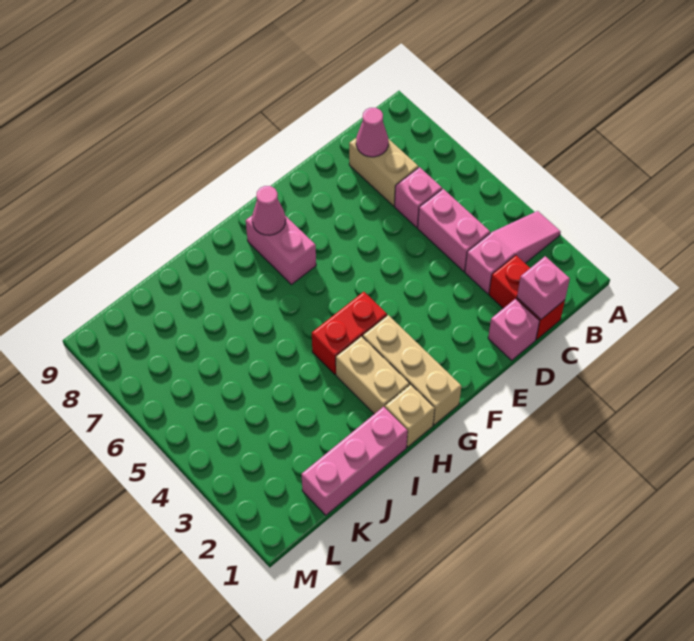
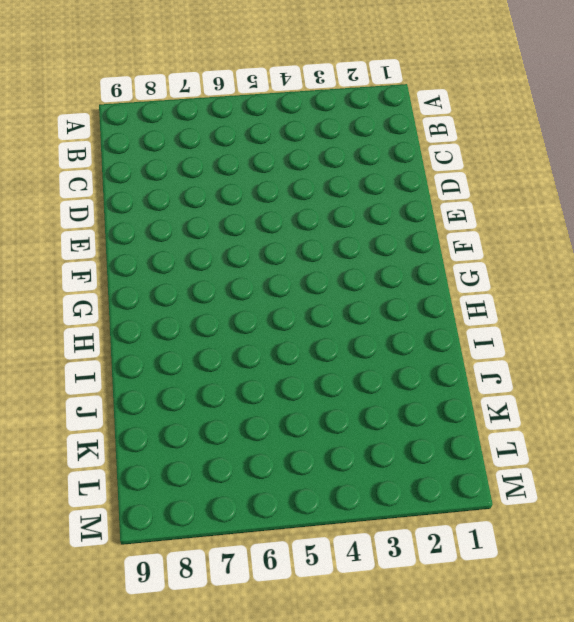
none -> pink slope A3:C3 level 1 top C
none -> red brick C1:C2 level 1
none -> pink brick C4:C5 level 1

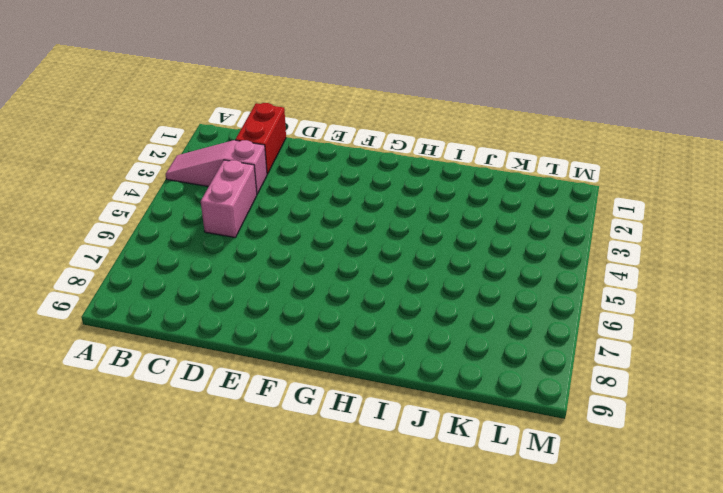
none -> pink brick C6 level 1
none -> tan brick C7:C8 level 1
none -> pink brick D1 level 1

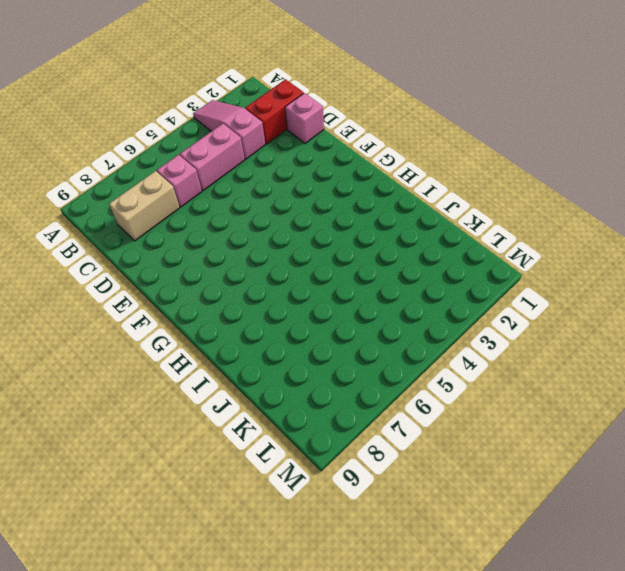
none -> tan brick G1:G3 level 1
none -> red brick G4:H4 level 1
none -> pink brick G7:G8 level 1

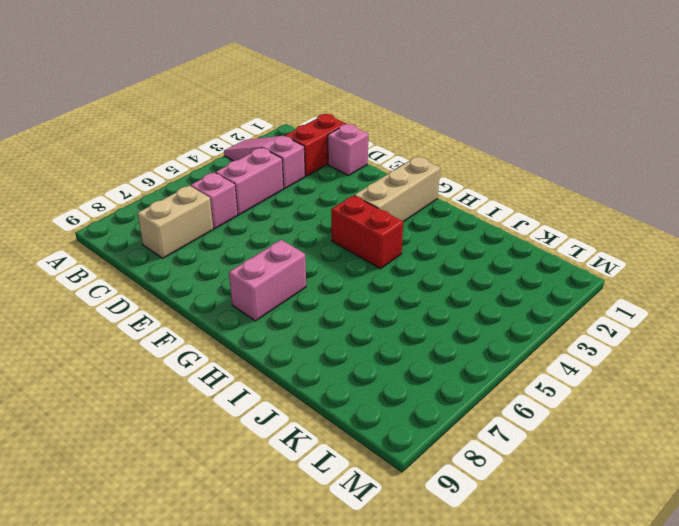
none -> tan brick H1 level 1
none -> tan brick H2:H3 level 1
none -> pink brick I1:K1 level 1

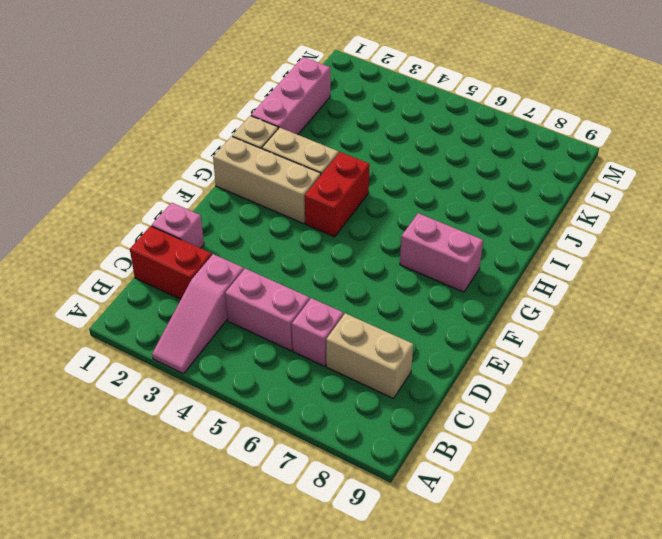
none -> pink brick C1 level 2
none -> pink cone C8 level 2
none -> pink cone G8 level 2

